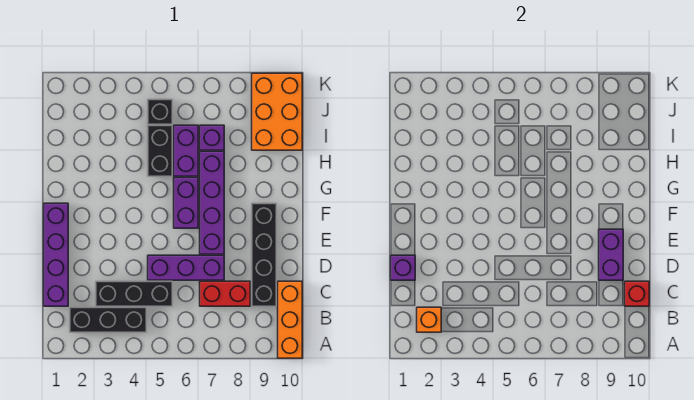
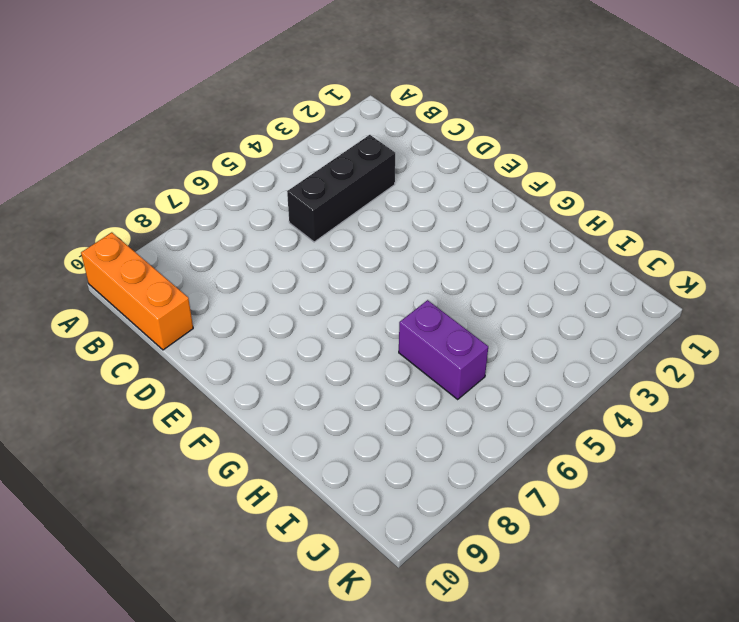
none -> black brick B2:B4 level 1
none -> purple brick C1:F1 level 1
none -> red brick C7:C8 level 1

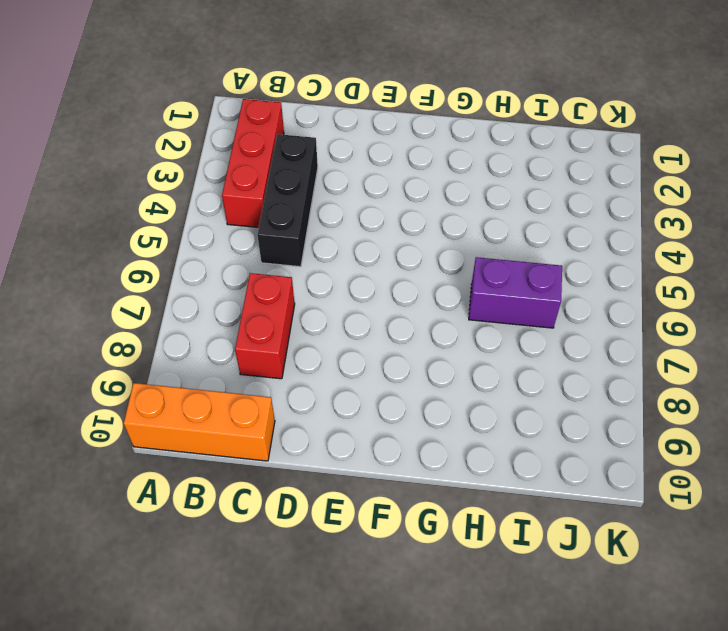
red brick B2:B4 level 1 -> black brick B2:B4 level 1
none -> purple brick C1:F1 level 1
none -> black brick C9:F9 level 1
none -> purple brick D5:D7 level 1

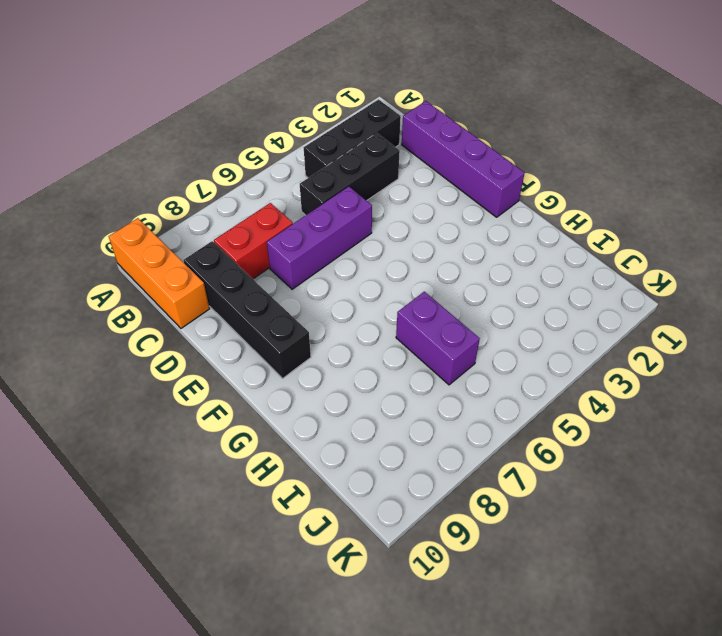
none -> purple brick E7:H7 level 1
none -> purple brick F6:G6 level 1
none -> black brick H5:I5 level 1

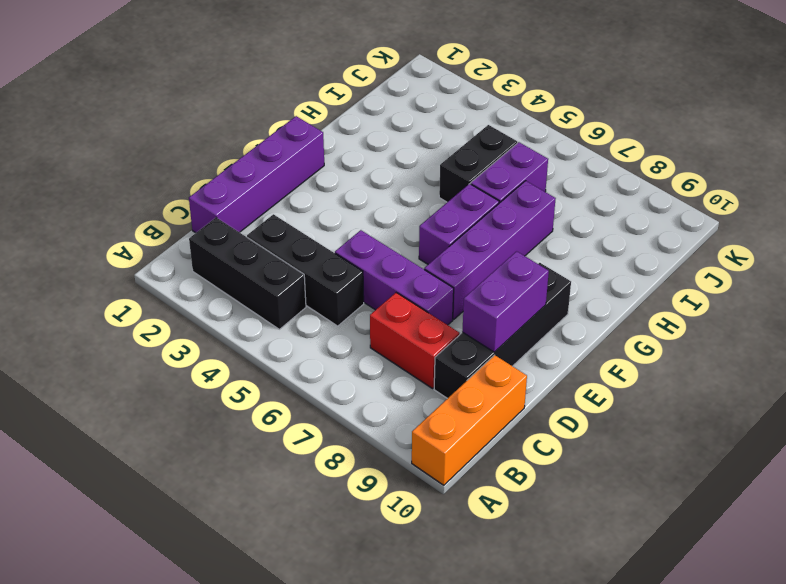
none -> purple brick I7 level 1
none -> orange brick I9:K10 level 1
none -> black brick J5 level 1

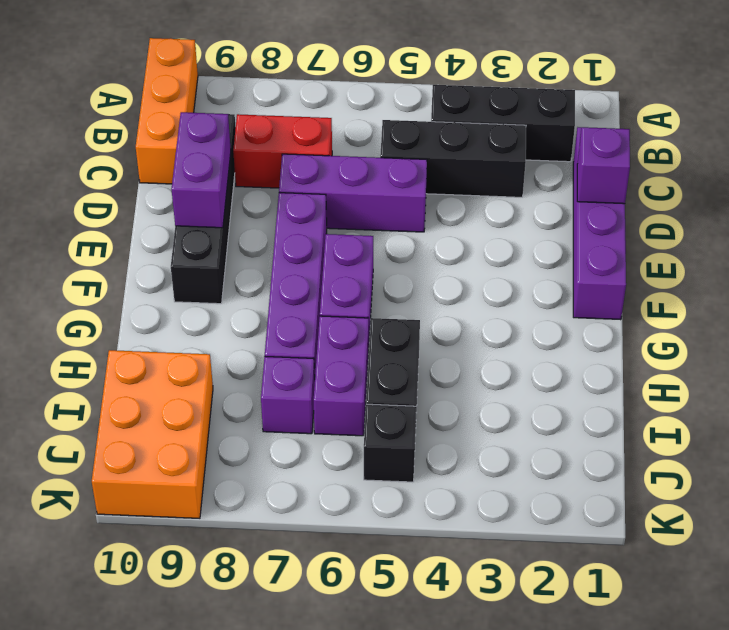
none -> orange brick B2 level 2
none -> red brick C10 level 2

